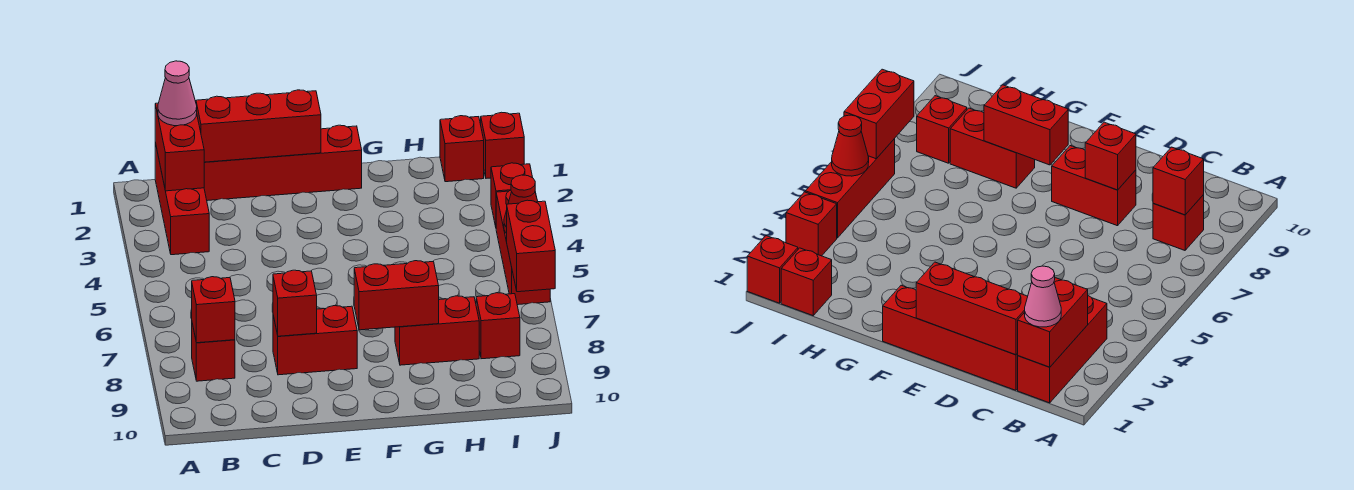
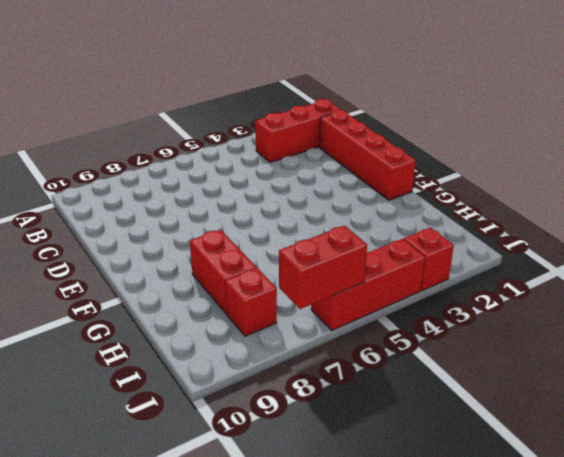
none -> red brick B8 level 1
none -> red brick D8:E8 level 1
none -> red brick I1 level 1

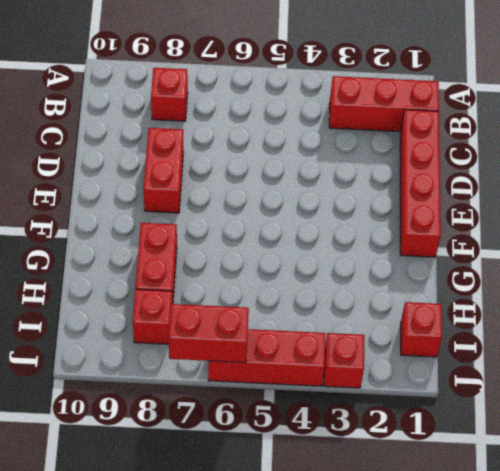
none -> red brick J1 level 1
none -> red brick B1:B2 level 2
none -> red brick B8 level 2

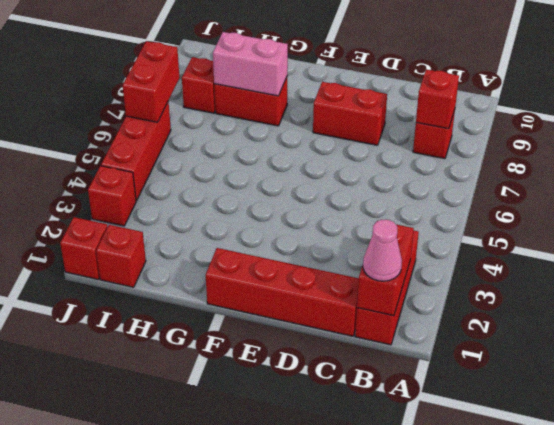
pink brick G8:H8 level 2 -> red brick F8:G8 level 2
none -> red brick C1:E1 level 2
none -> red brick D8 level 2
none -> red cone J5 level 2

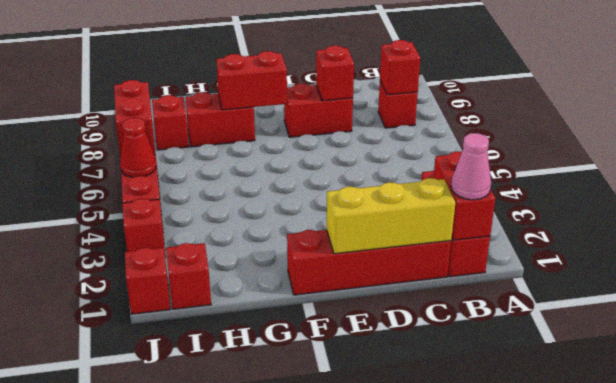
yellow brick C1:E1 level 2 -> red brick C1:E1 level 2

